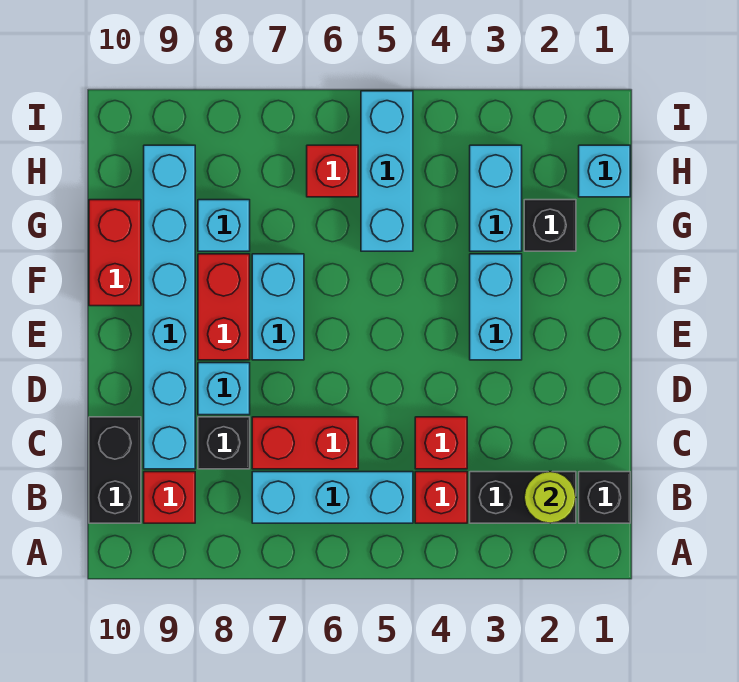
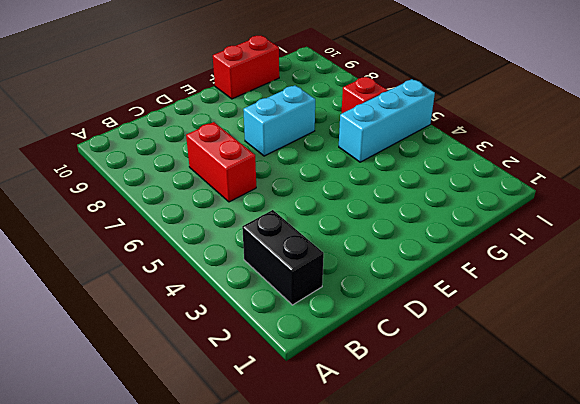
none -> black brick B1 level 1
none -> red brick B4 level 1
none -> cyan brick B5:B7 level 1

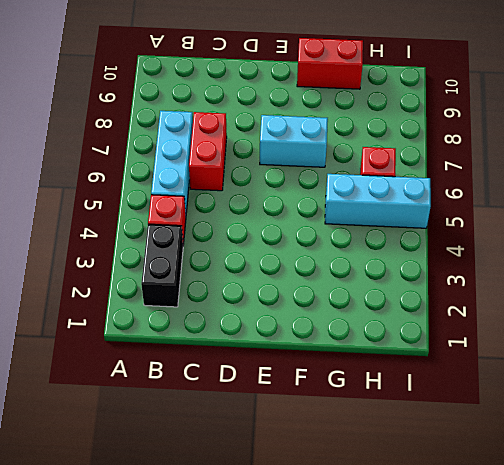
none -> black brick B1 level 1
none -> red brick B9 level 1
none -> black brick B10:C10 level 1

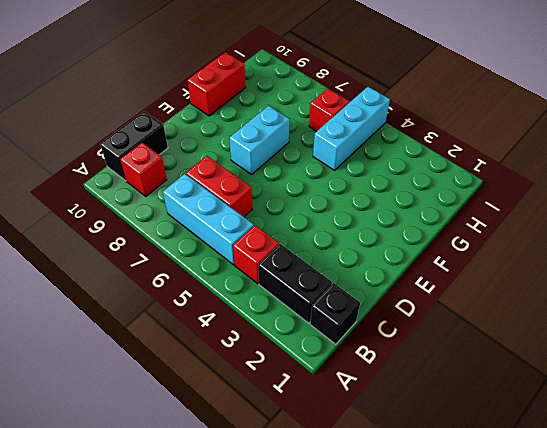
none -> red brick C4 level 1
none -> black brick C8 level 1
none -> cyan brick C9:H9 level 1

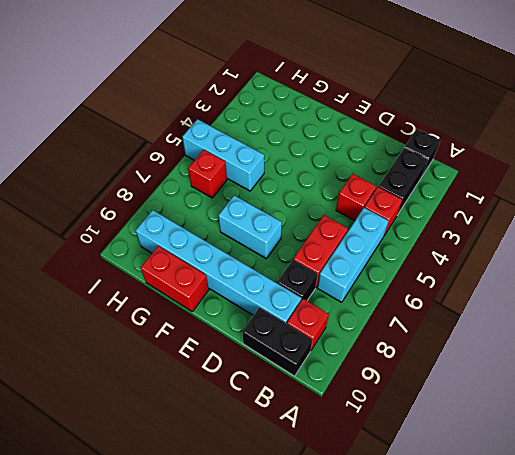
none -> cyan brick D8 level 1
none -> cyan brick E3:F3 level 1
none -> red brick E8:F8 level 1

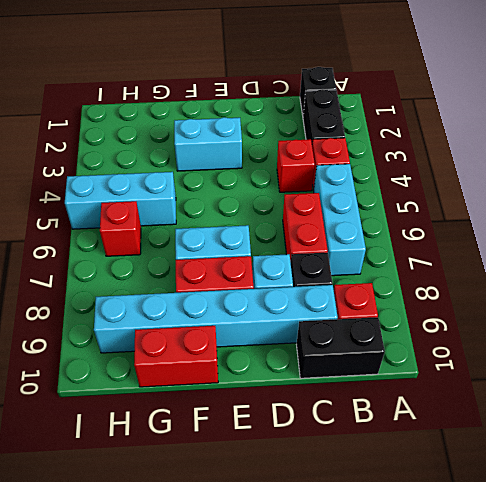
none -> black brick G2 level 1
none -> cyan brick G3:H3 level 1
none -> cyan brick G8 level 1

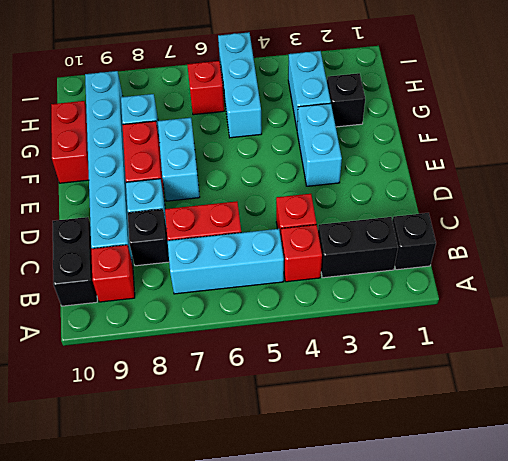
none -> cyan brick H1 level 1
none -> lime round brick B2 level 2

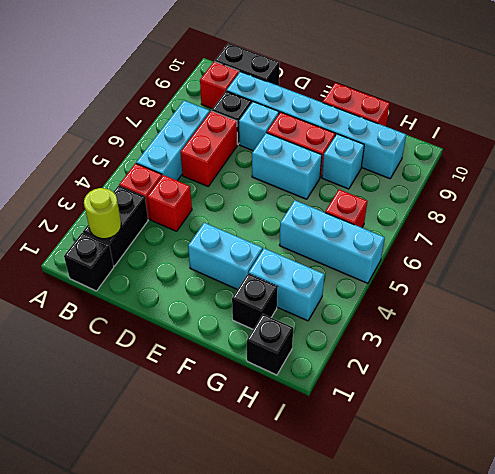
black brick H1 level 1 -> cyan brick H1 level 1

